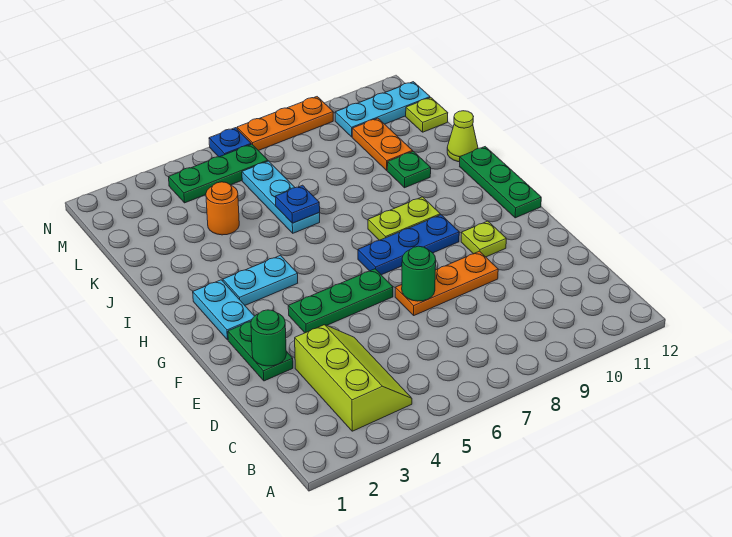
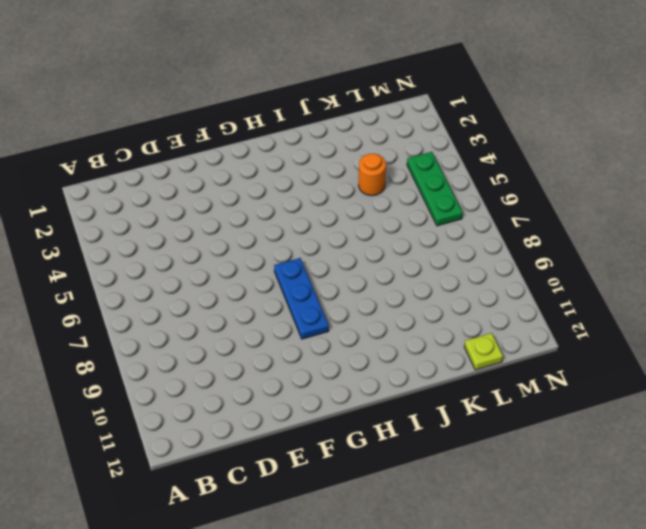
none -> lime slope B3:D4 level 1 top 3
none -> green plate E2:F2 level 1
none -> orange plate E7:E9 level 1

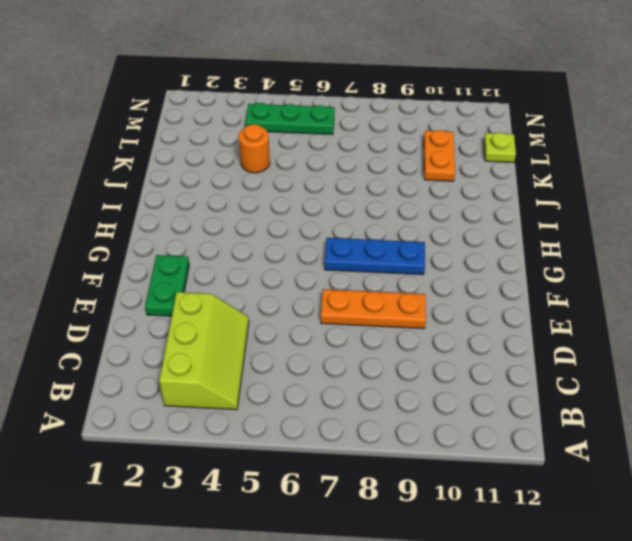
none -> green plate F4:F6 level 1
none -> lime plate F10 level 1
none -> cyan plate G2:H2 level 1

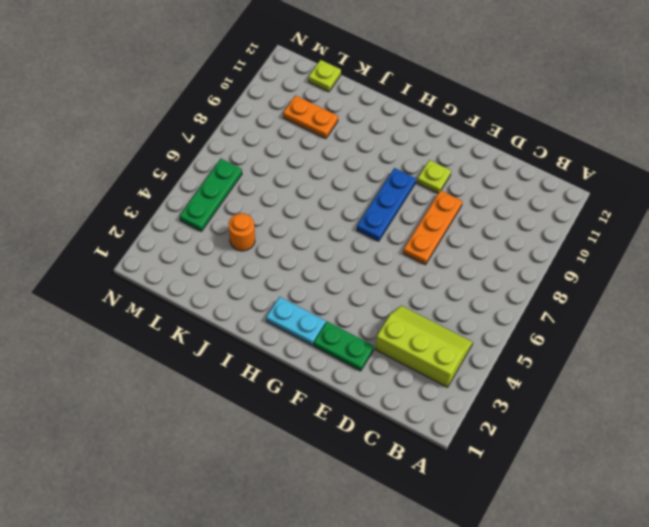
none -> green plate F4:F6 level 1
none -> green plate G12:I12 level 1
none -> cyan plate H3:H4 level 1

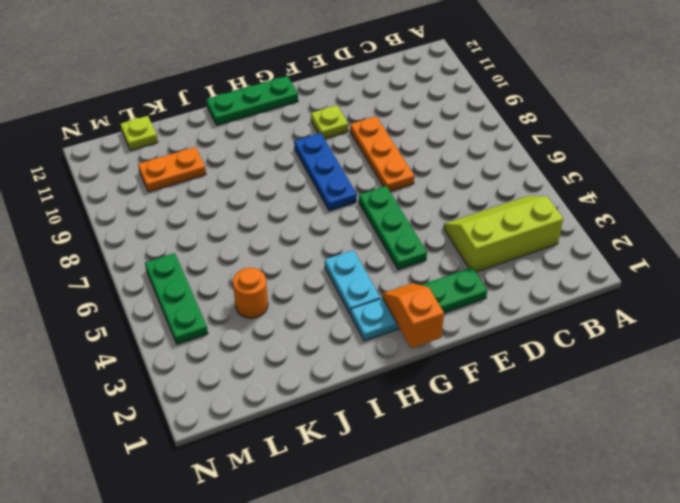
orange slope G1:G2 level 2 top 1 -> none
none -> lime plate H8:H9 level 1
none -> cyan plate J6:L6 level 1
none -> green plate J10 level 1

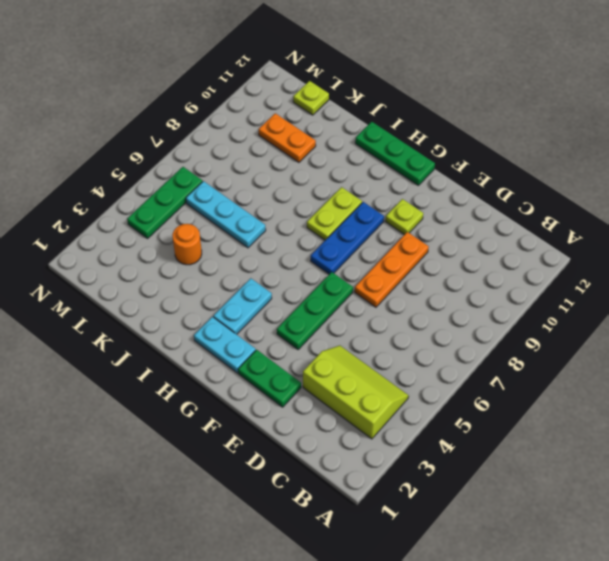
none -> green plate J10 level 1
none -> lime cone J12 level 1
none -> cyan plate M10:M12 level 1

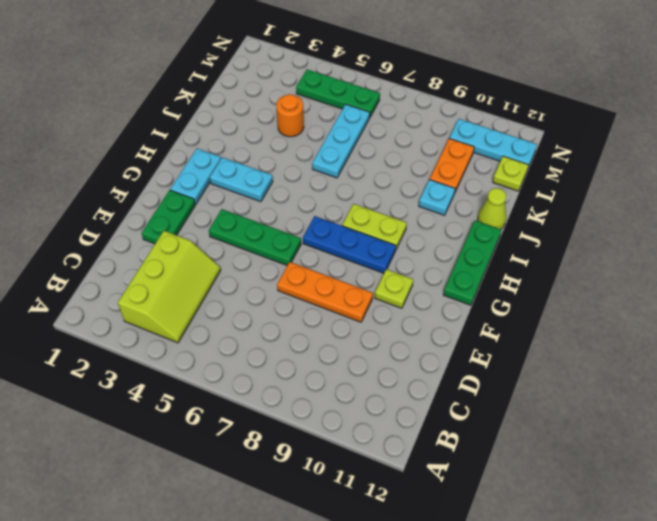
cyan plate J10 level 1 -> green plate J10 level 1
none -> blue plate N6 level 1
none -> orange plate N7:N9 level 1
none -> green round brick E2 level 2

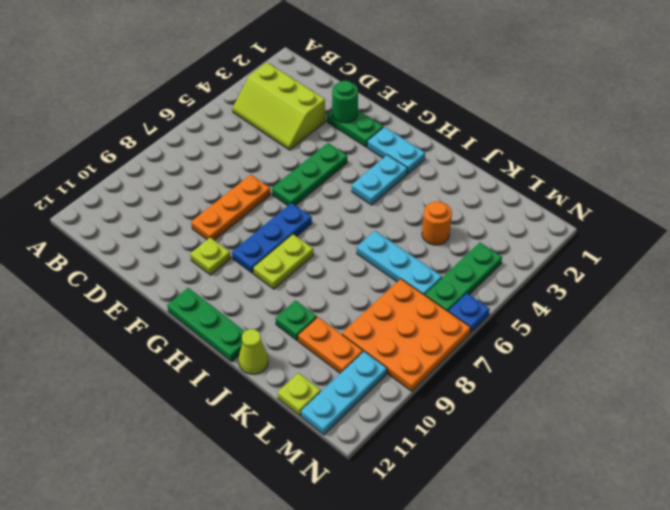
orange plate L7:N9 level 1 -> orange plate N7:N9 level 1
none -> green round brick E7 level 2
none -> blue plate J6 level 2

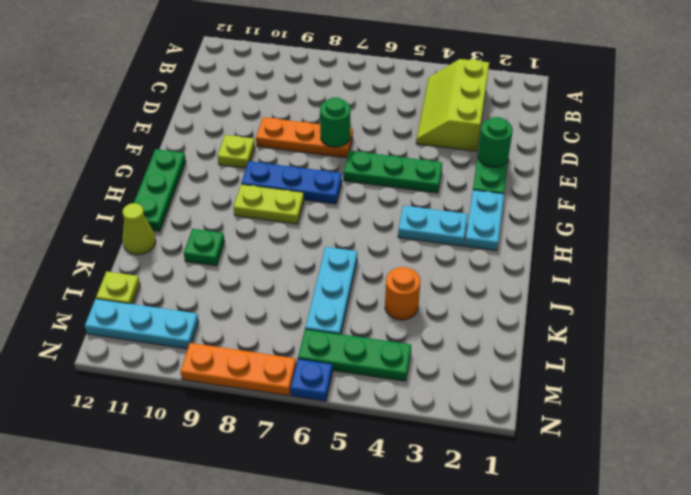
none -> orange plate K10:L10 level 1
none -> blue plate J6 level 2

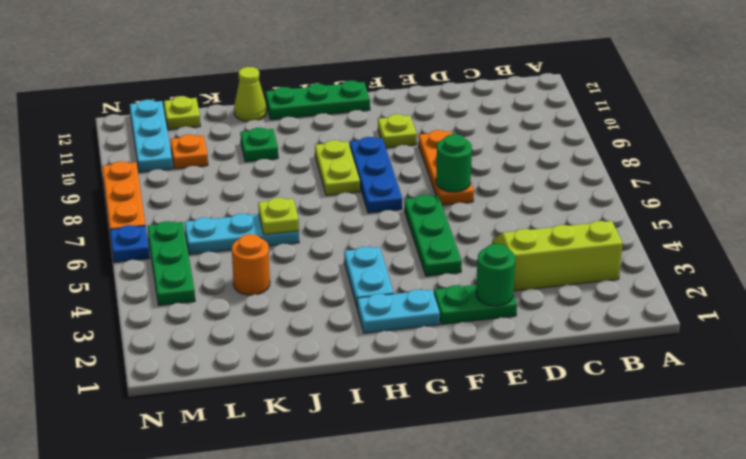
lime plate J6 level 2 -> blue plate J6 level 2
orange plate L10 level 1 -> orange plate K10:L10 level 1

